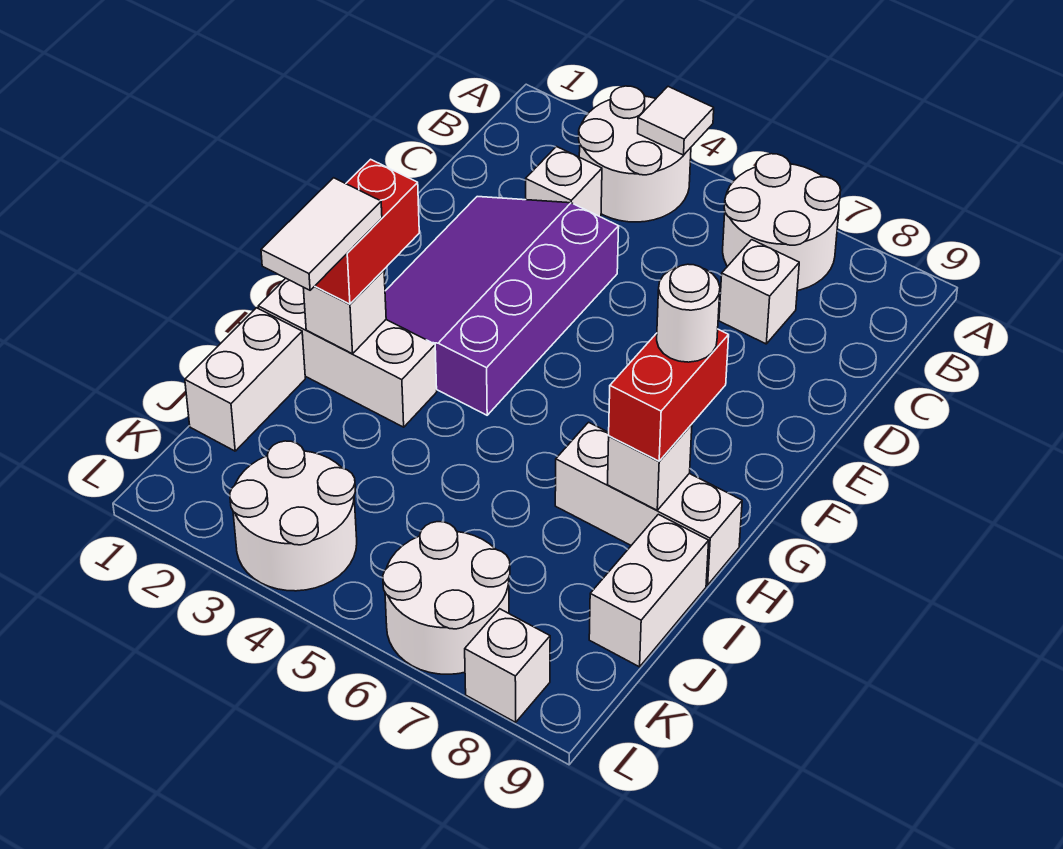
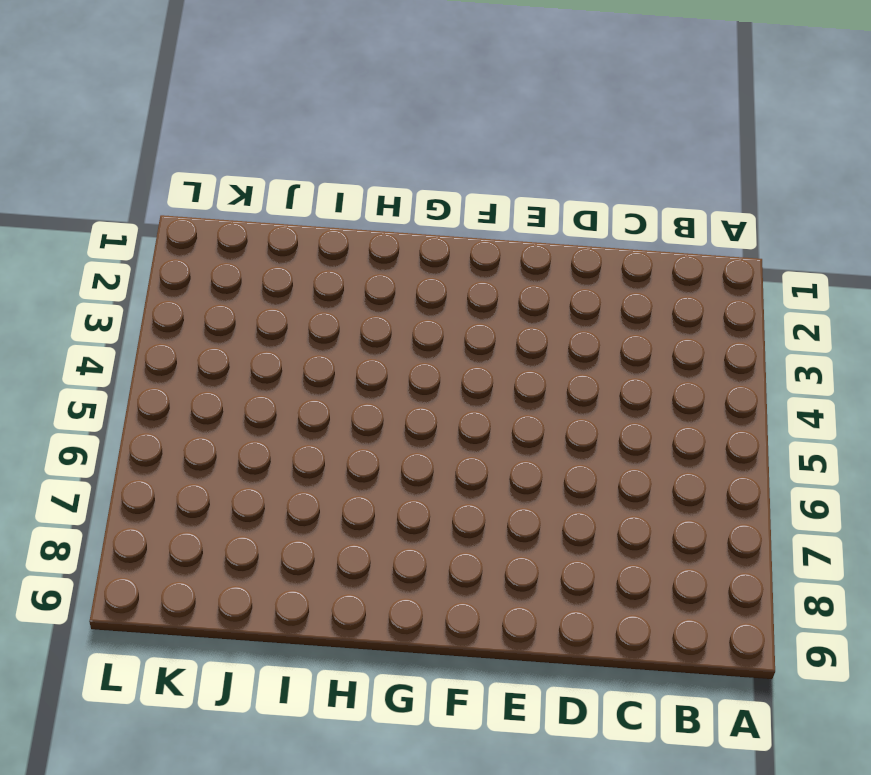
none -> white round brick A3:B4 level 1
none -> white round brick A6:B7 level 1
none -> white brick C3 level 1

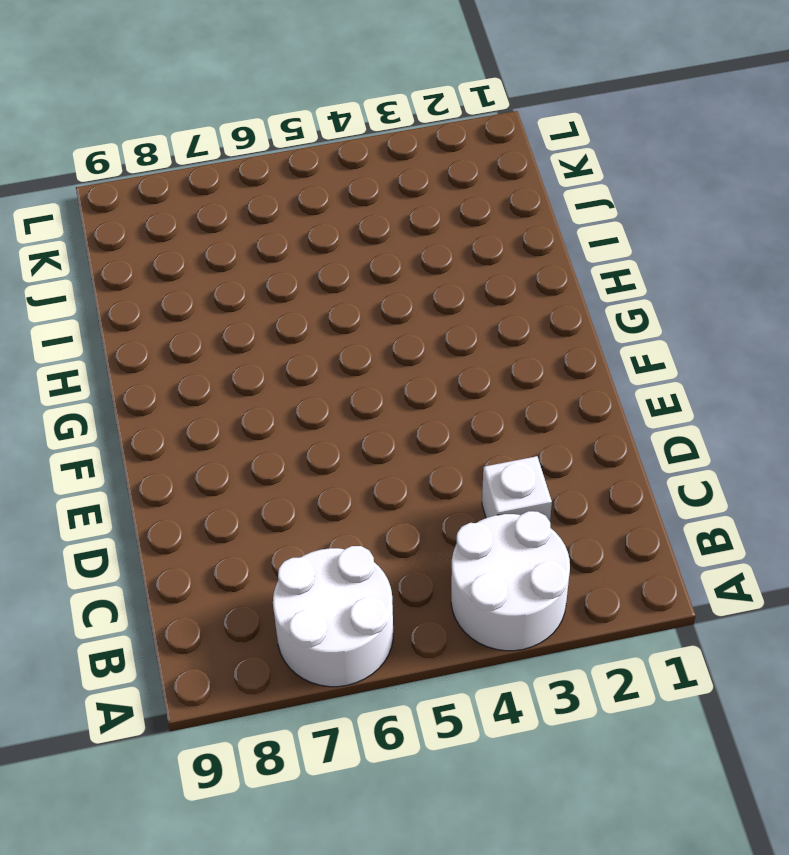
none -> white brick C7 level 1
none -> purple slope D2:G4 level 1 top 4
none -> white brick H1:H3 level 1

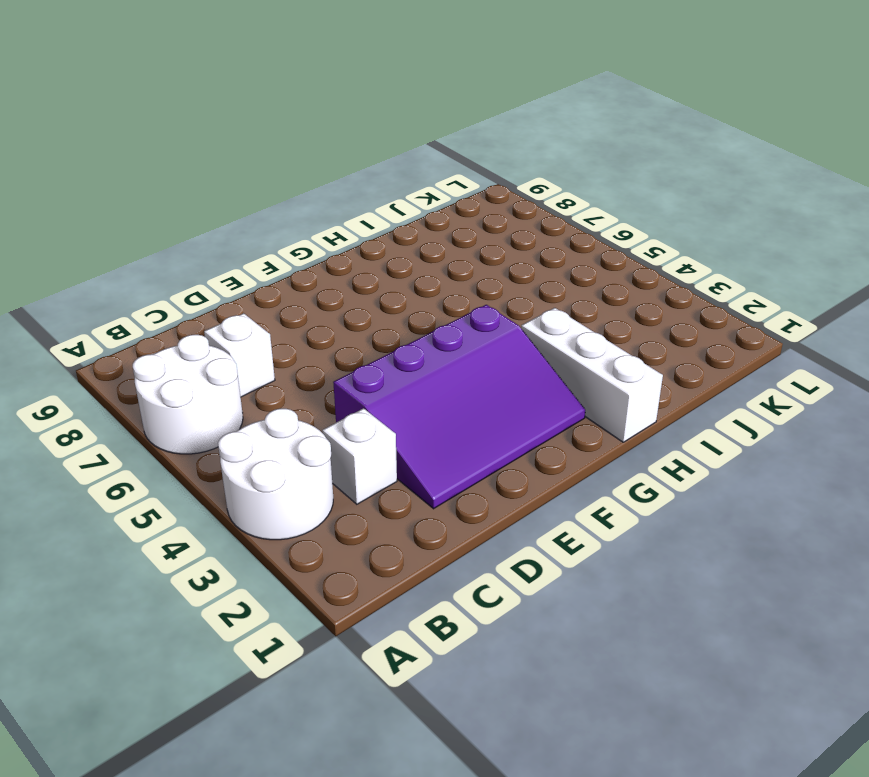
none -> white brick H7:H9 level 1
none -> white brick I1:J1 level 1
none -> white brick I9:J9 level 1

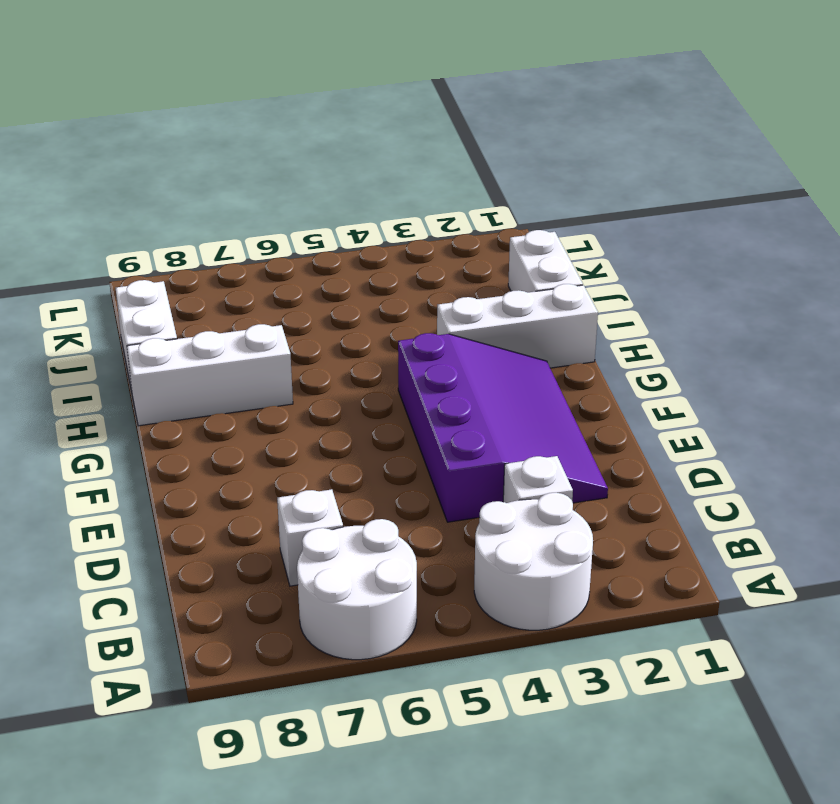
none -> white round brick K3:L4 level 1
none -> white round brick K6:L7 level 1
none -> white brick L8 level 1

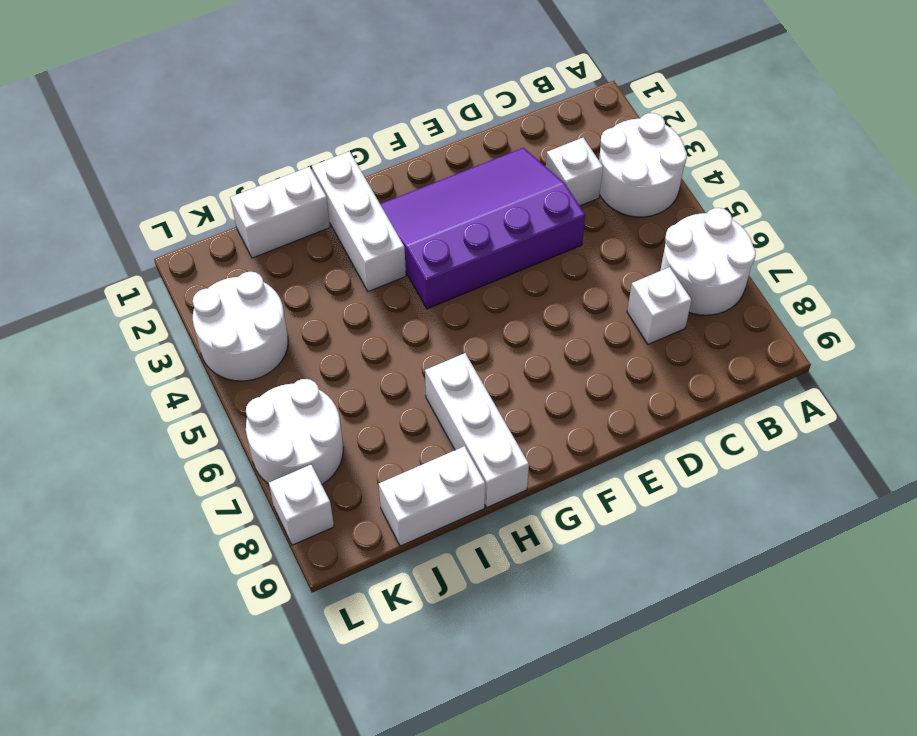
none -> white tile A4 level 2
none -> white brick H2 level 2
none -> white brick H8 level 2

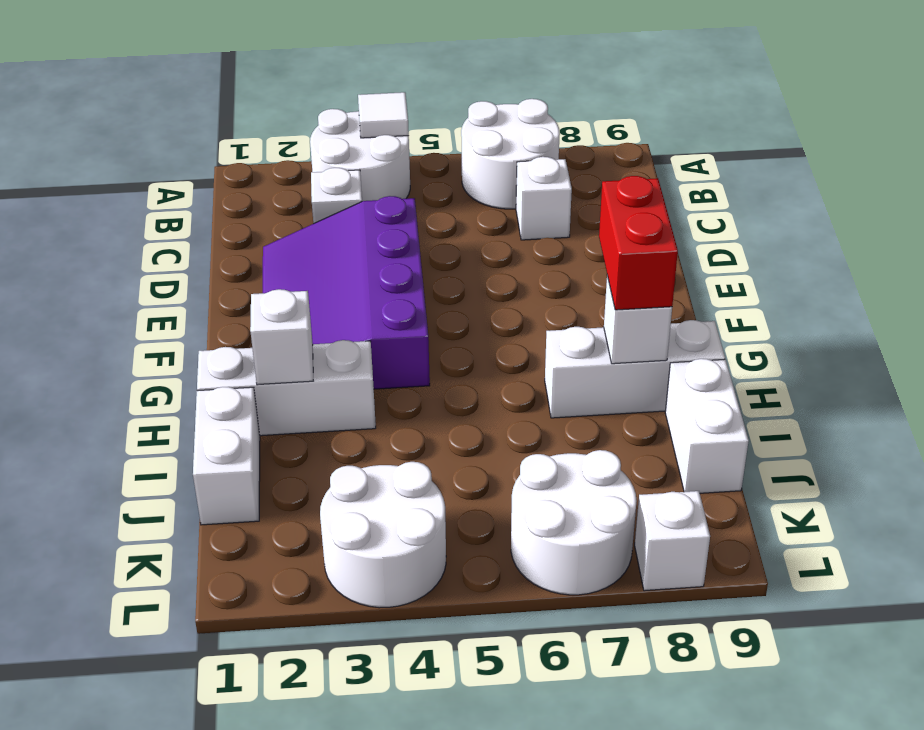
none -> red brick G2:H2 level 3
none -> white round brick G8 level 4
none -> white tile H2:I2 level 4

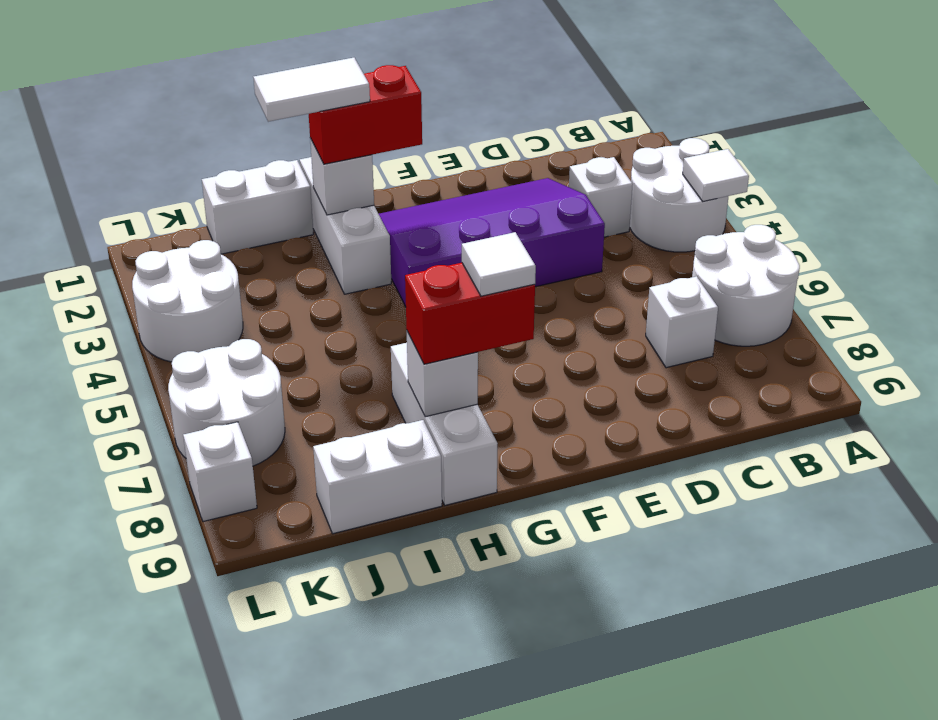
white tile G8 level 4 -> white round brick G8 level 4

